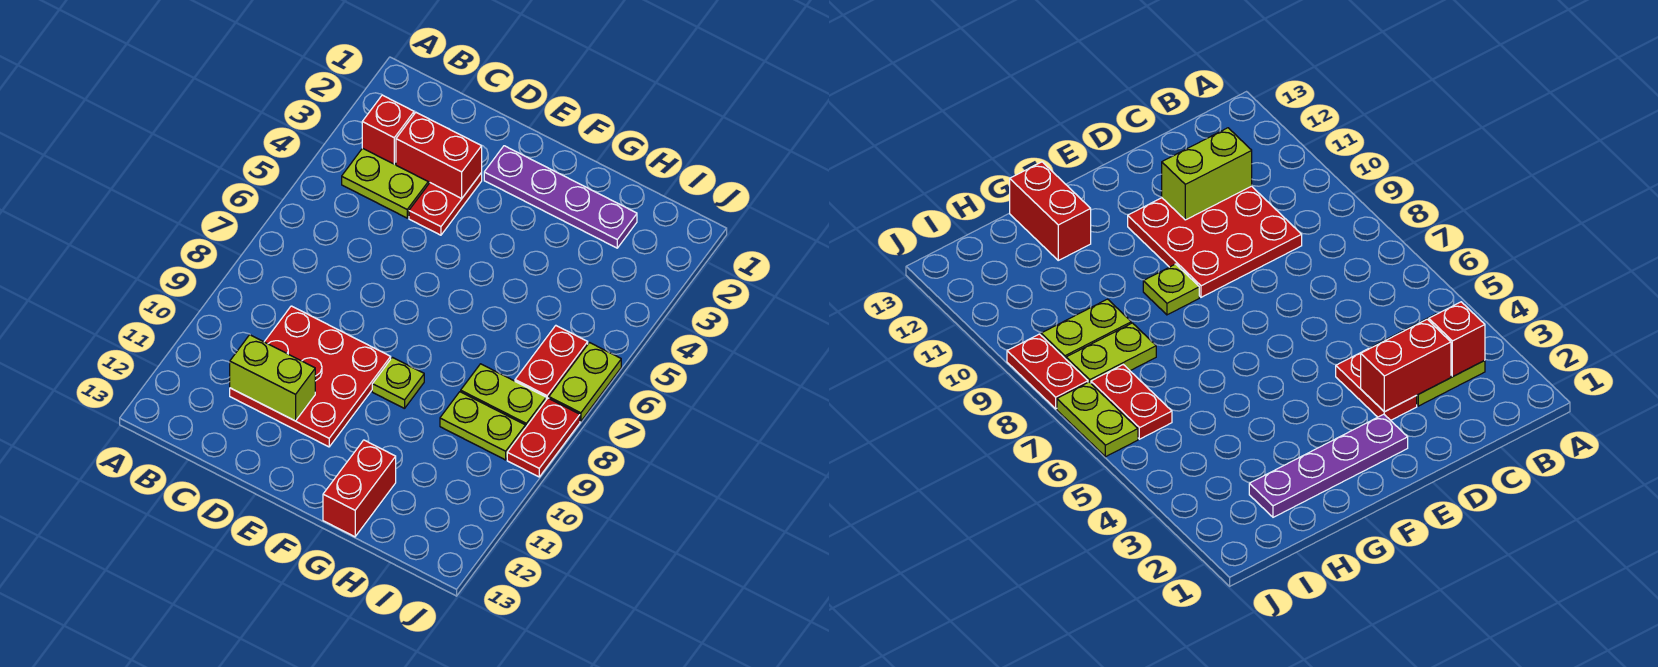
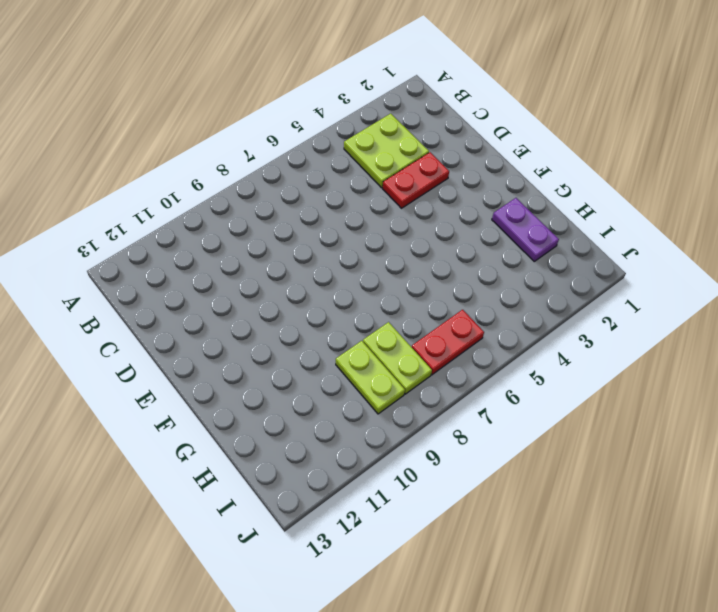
purple plate G2:H2 level 1 -> purple plate E2:H2 level 1
none -> red plate C9:E11 level 1
none -> lime plate F9 level 1
none -> red brick G12:G13 level 1

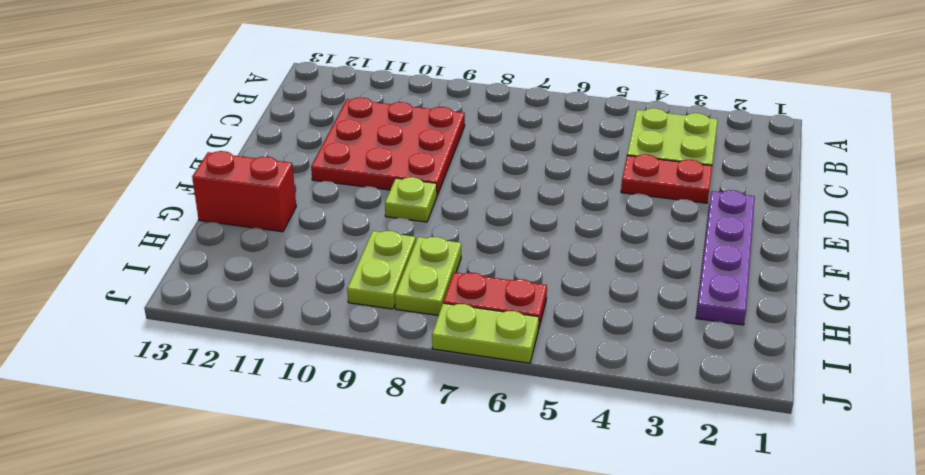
none -> red plate J8:J9 level 1
none -> red brick B3 level 2
none -> red brick C3:D3 level 2

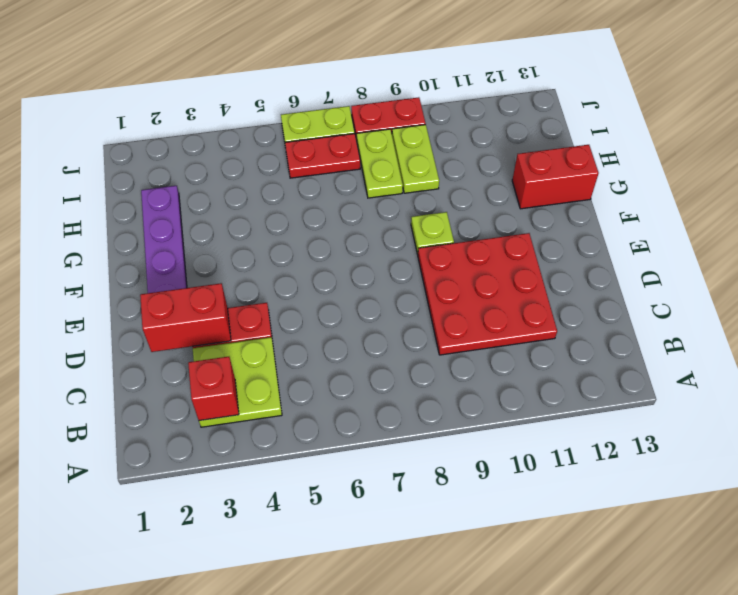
red brick D2:D3 level 2 -> red brick C3:D3 level 2
none -> lime brick C11:D11 level 2

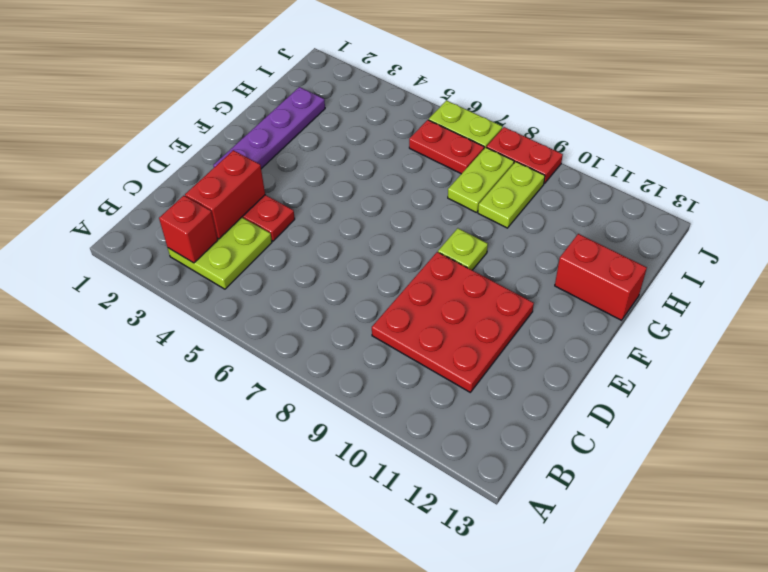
none -> lime brick C11:D11 level 2

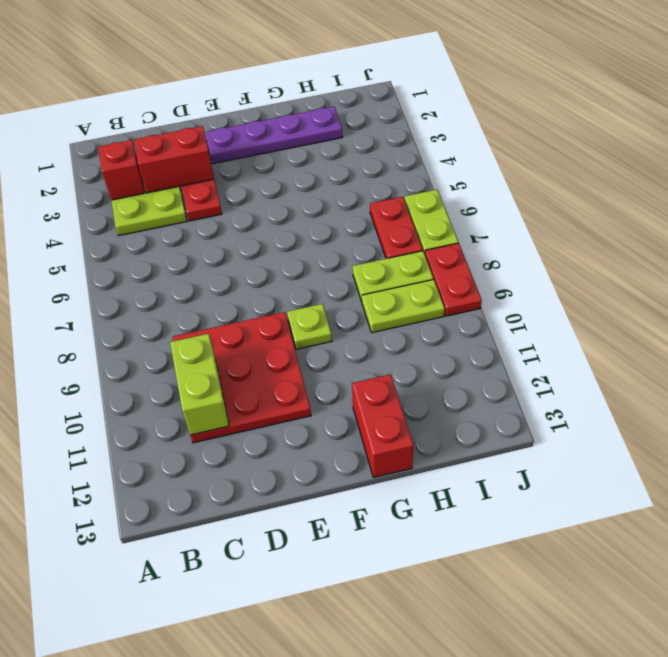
lime brick C10:C11 level 2 -> lime brick C11:D11 level 2

